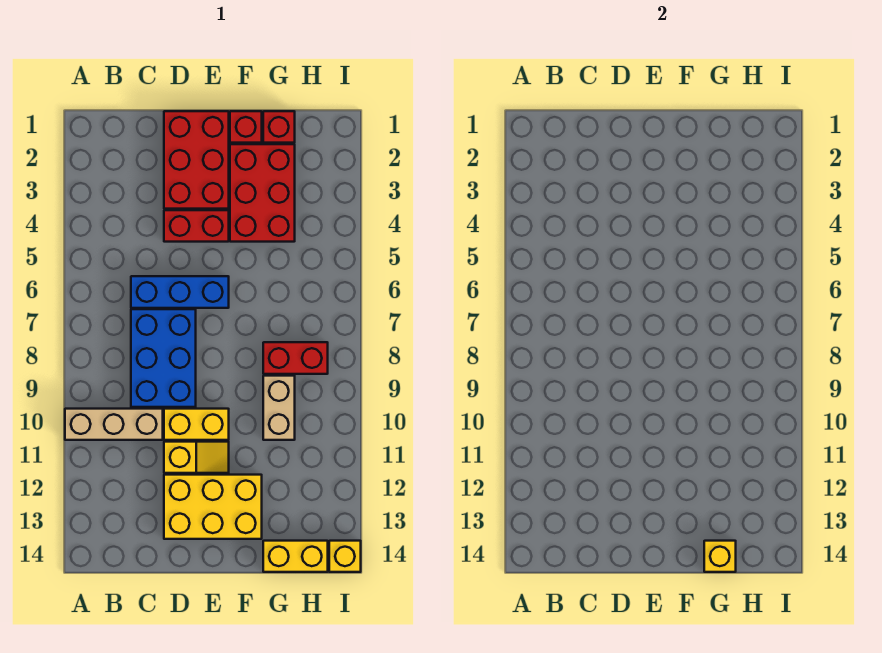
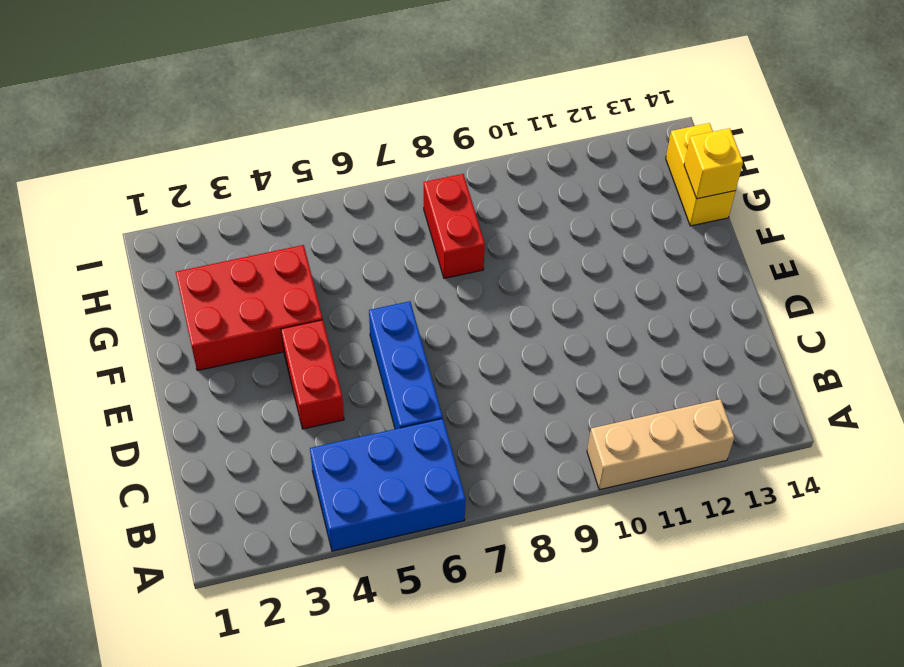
blue brick A4:B6 level 1 -> blue brick C7:D9 level 1
tan brick A10:A12 level 1 -> tan brick A10:C10 level 1
none -> red brick D1:E3 level 1
none -> yellow brick D10:E10 level 1
none -> yellow slope D11:E11 level 1 top D

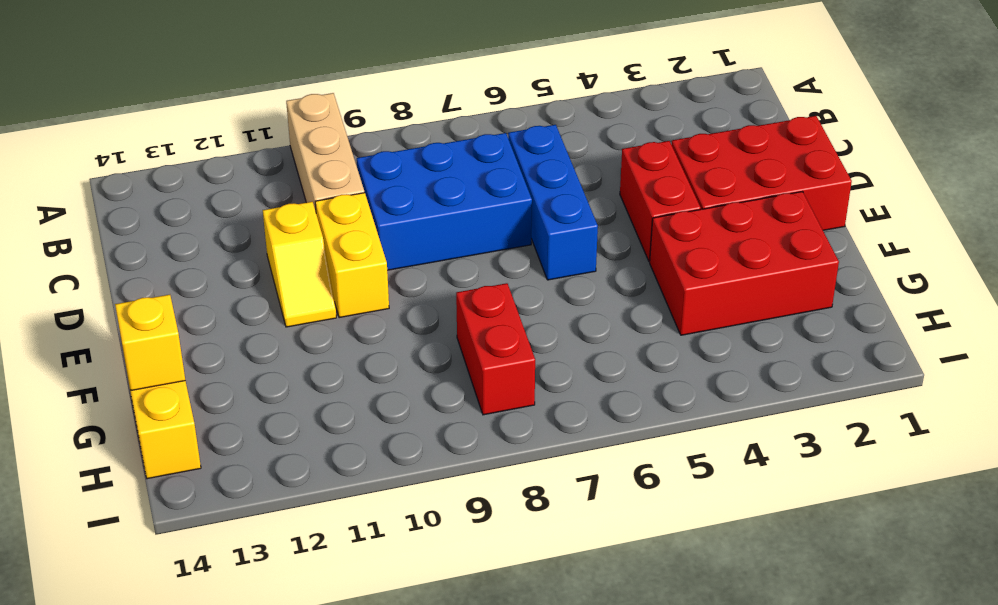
none -> yellow brick D12:F13 level 1
none -> red brick F1 level 1
none -> red brick G1 level 1

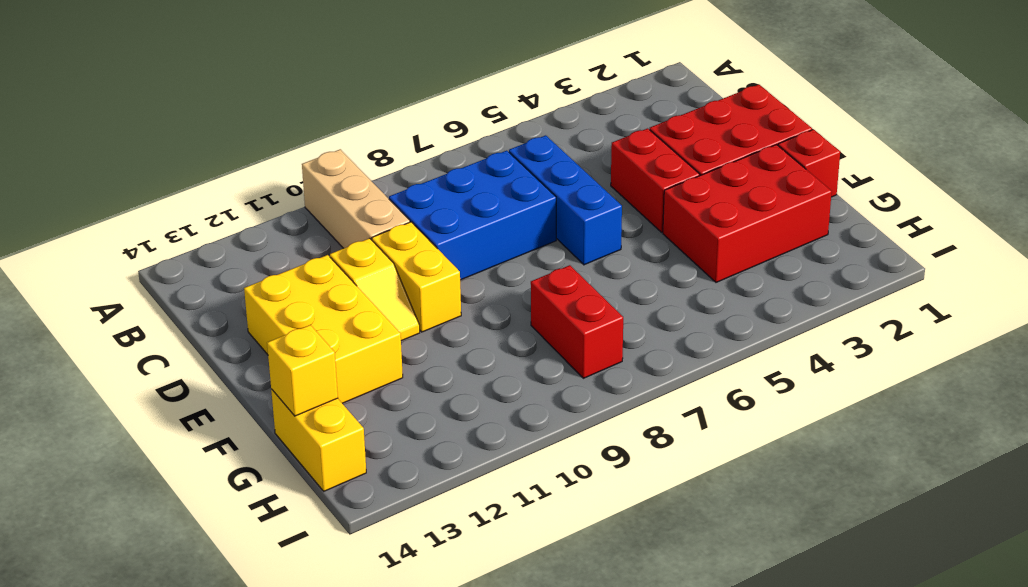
none -> red brick G1 level 1
none -> tan brick G9:G10 level 1
none -> yellow brick I14 level 1

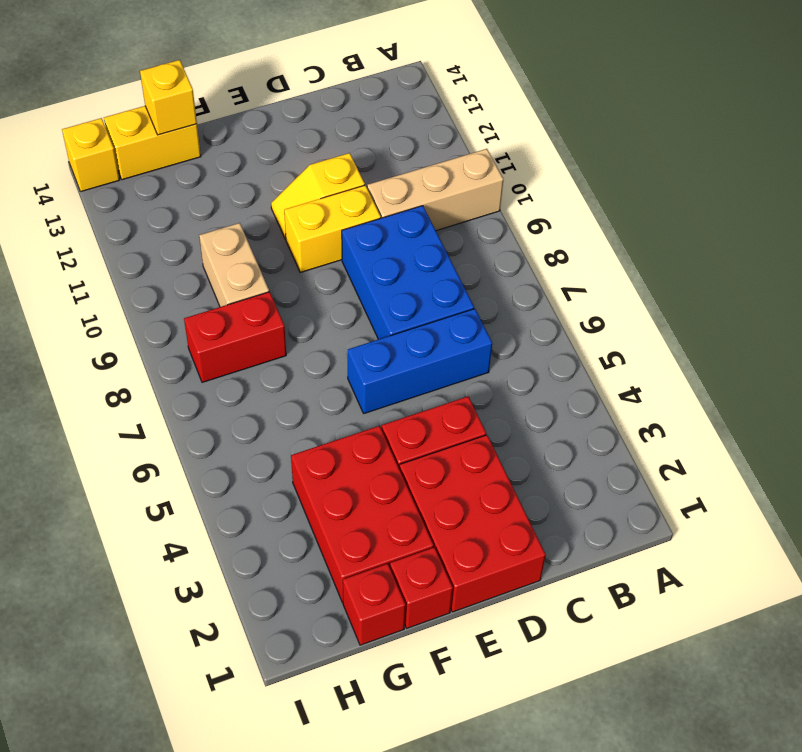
none -> yellow brick D12:F13 level 1

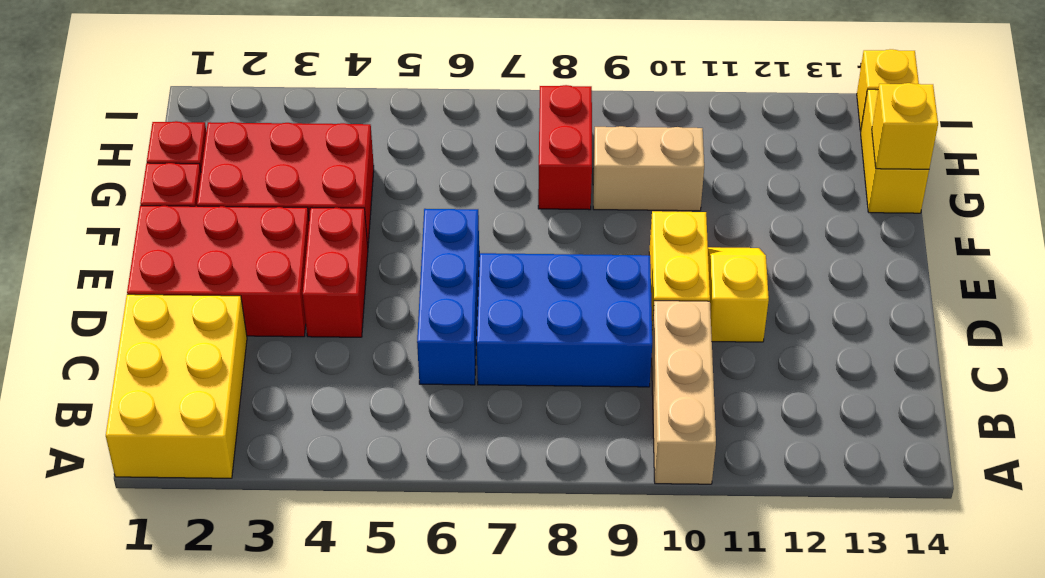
yellow brick A1:C2 level 1 -> yellow brick D12:F13 level 1

